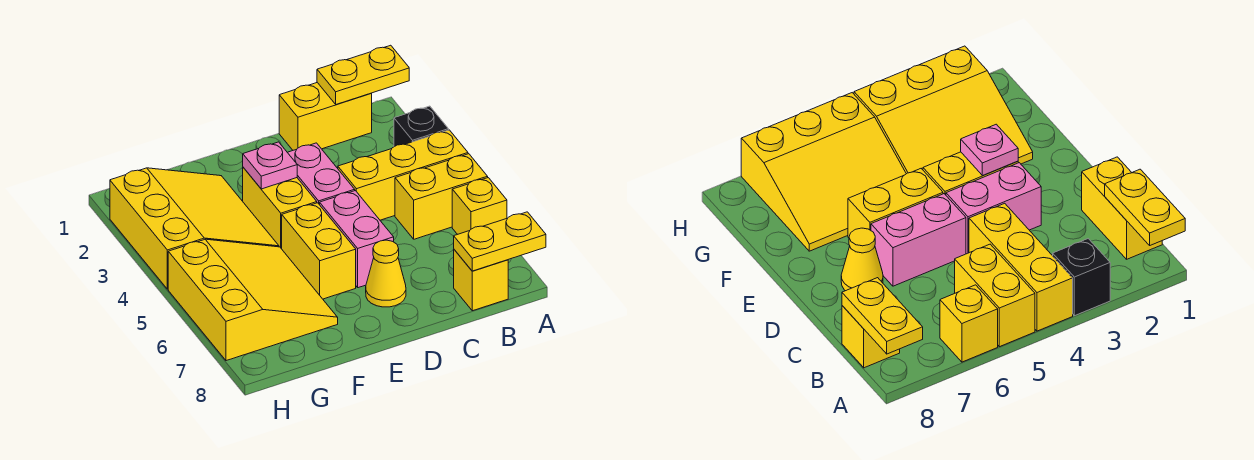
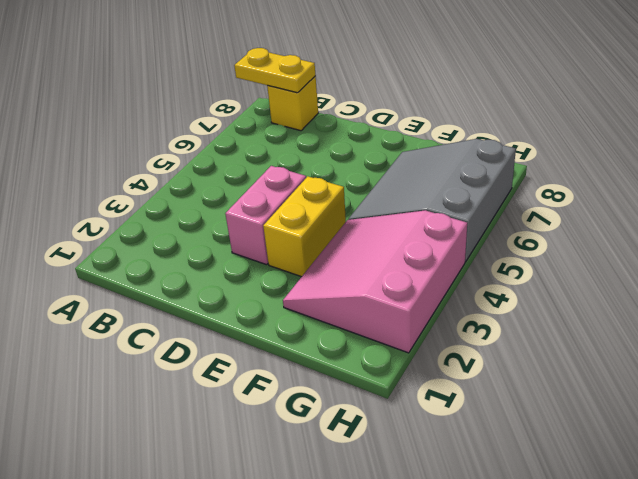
pink slope F2:H4 level 1 top H -> yellow slope F2:H4 level 1 top H
grey slope F5:H7 level 1 top H -> yellow slope F5:H7 level 1 top H
none -> black brick A3 level 1
none -> yellow brick A4:C4 level 1
none -> yellow brick A5:B5 level 1

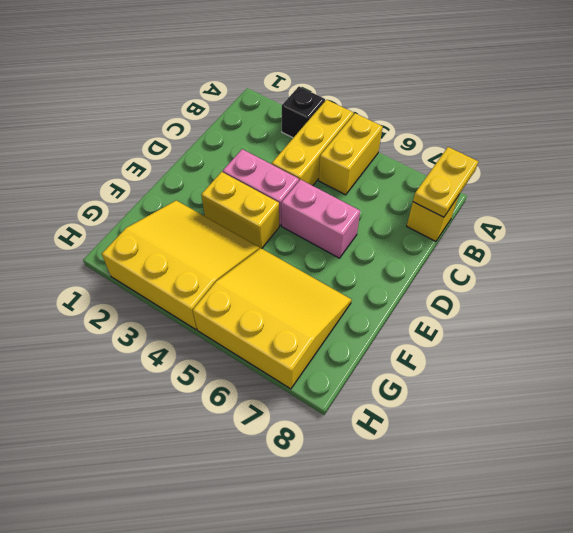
none -> yellow brick A6 level 1
none -> yellow brick B1:C1 level 1
none -> yellow cone D7 level 1

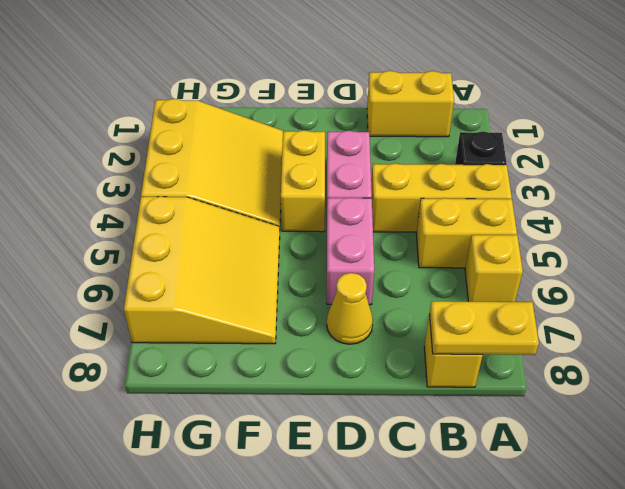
none -> yellow brick E5:E6 level 1
none -> yellow plate A1:B1 level 2
none -> pink plate E3 level 2

